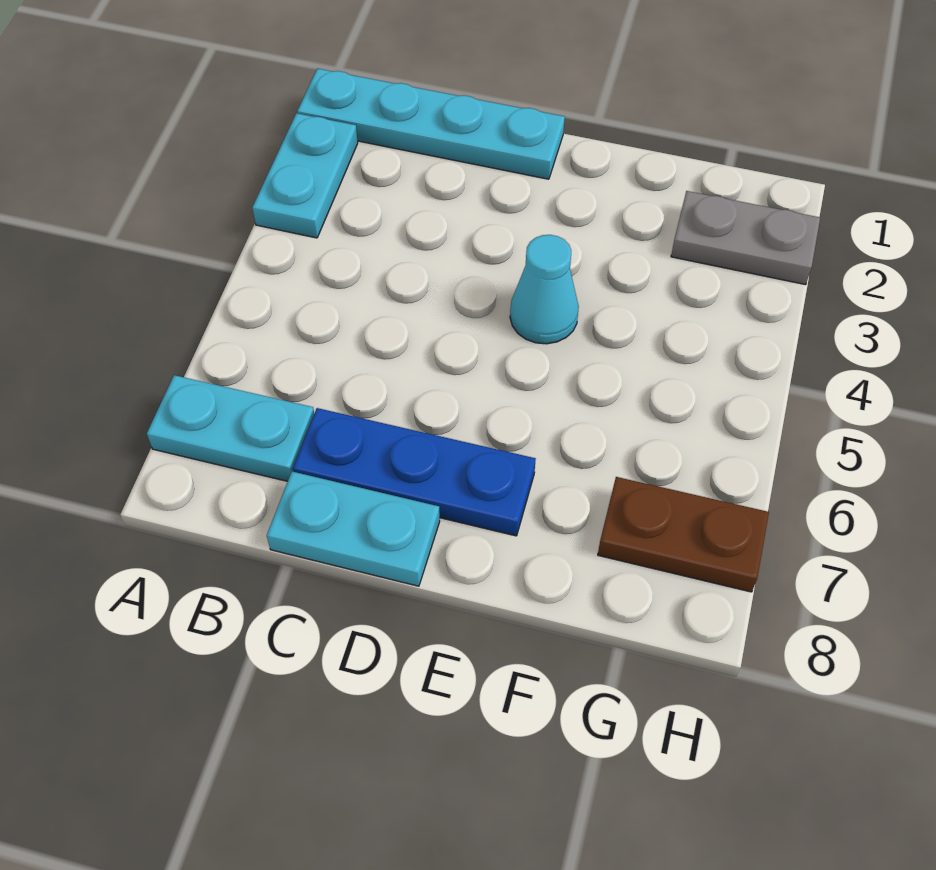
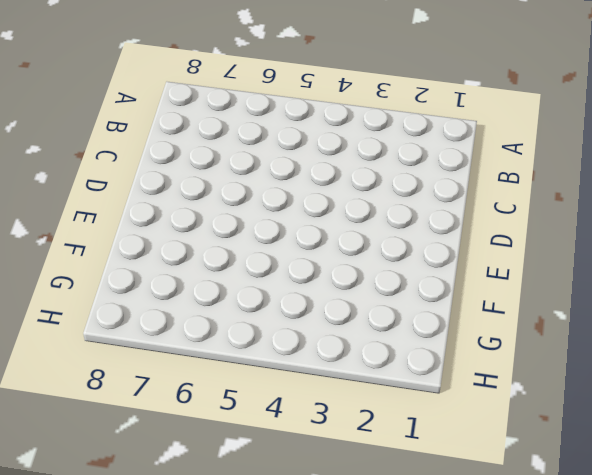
none -> cyan plate A1:D1 level 1
none -> cyan plate A2:A3 level 1

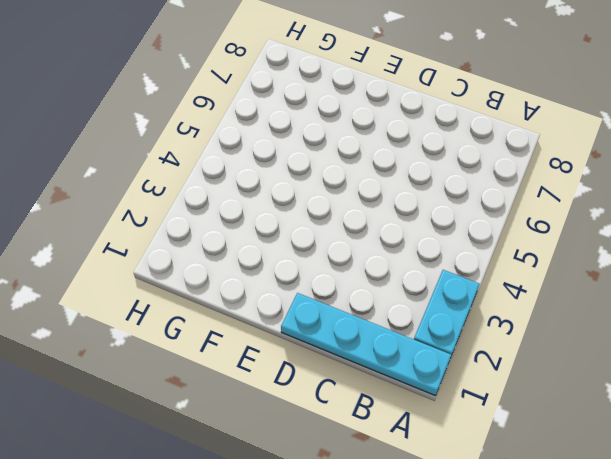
none -> cyan plate A7:B7 level 1
none -> blue plate C7:E7 level 1

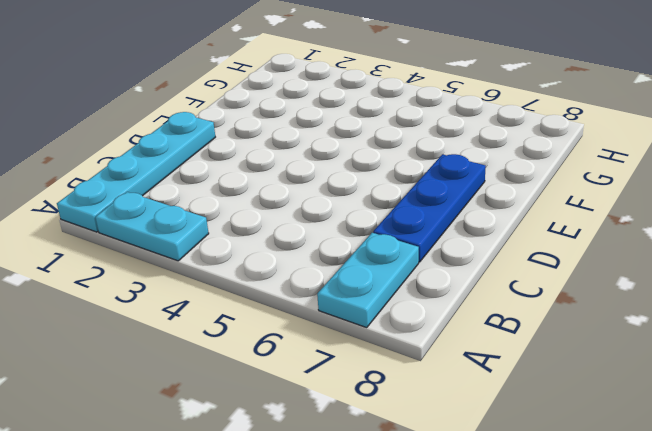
none -> cyan plate C8:D8 level 1
none -> cyan cone E4 level 1

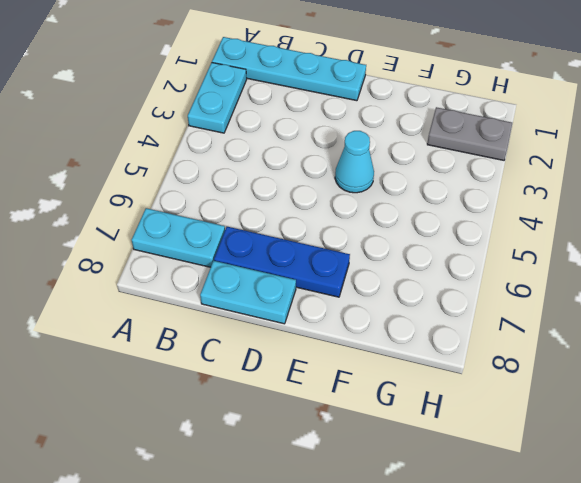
none -> brown plate G7:H7 level 1

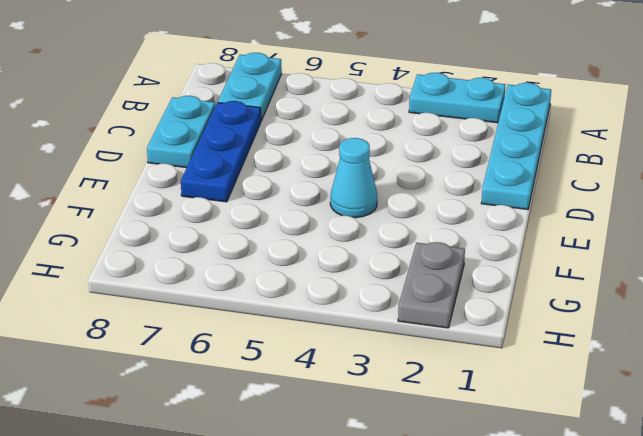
none -> brown plate G7:H7 level 1

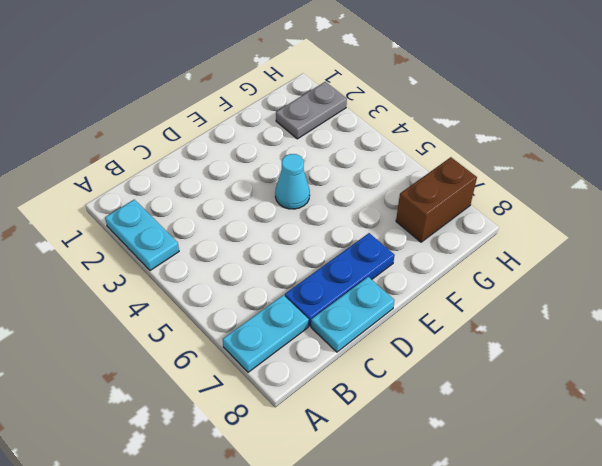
brown brick G7:H7 level 1 -> brown plate G7:H7 level 1
none -> cyan plate A1:D1 level 1

